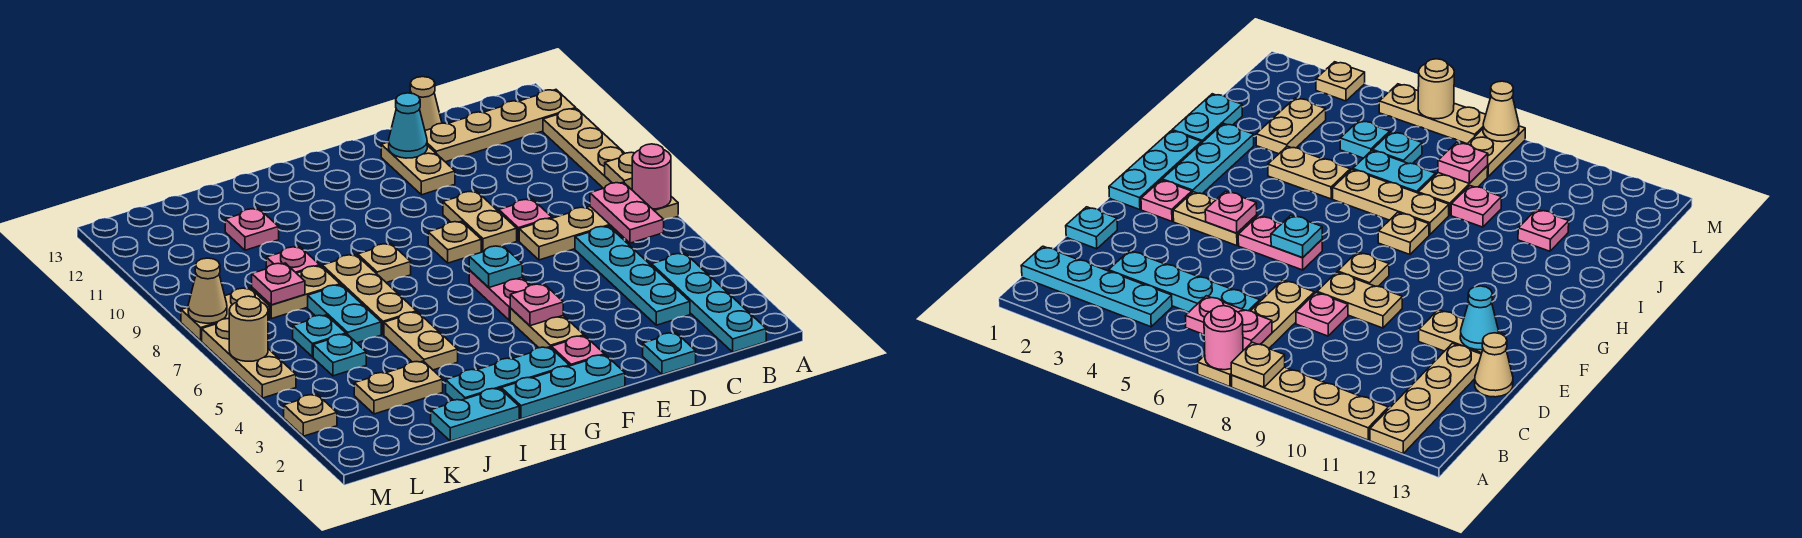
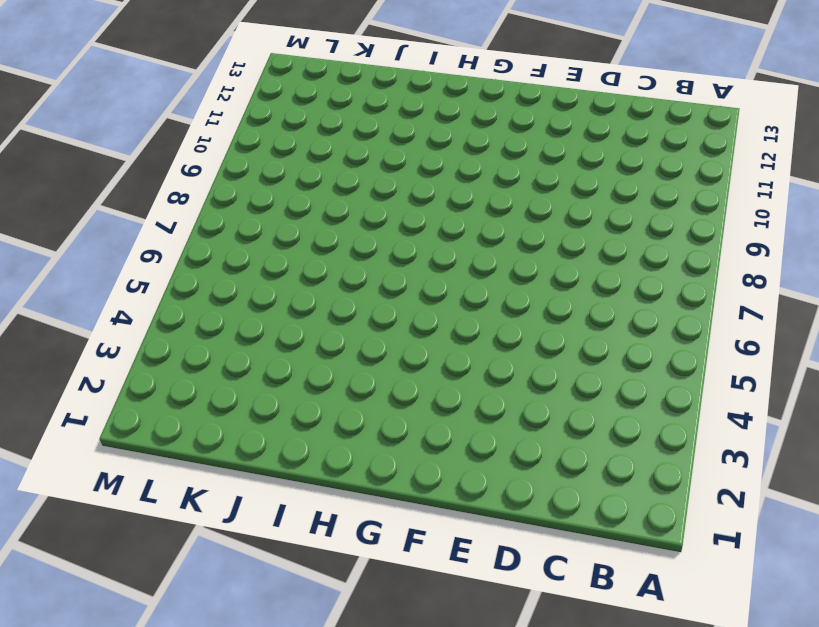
none -> tan plate A7:D7 level 1
none -> tan plate A8:A11 level 1
none -> tan plate A12:D12 level 1
none -> cyan plate B1:B4 level 1

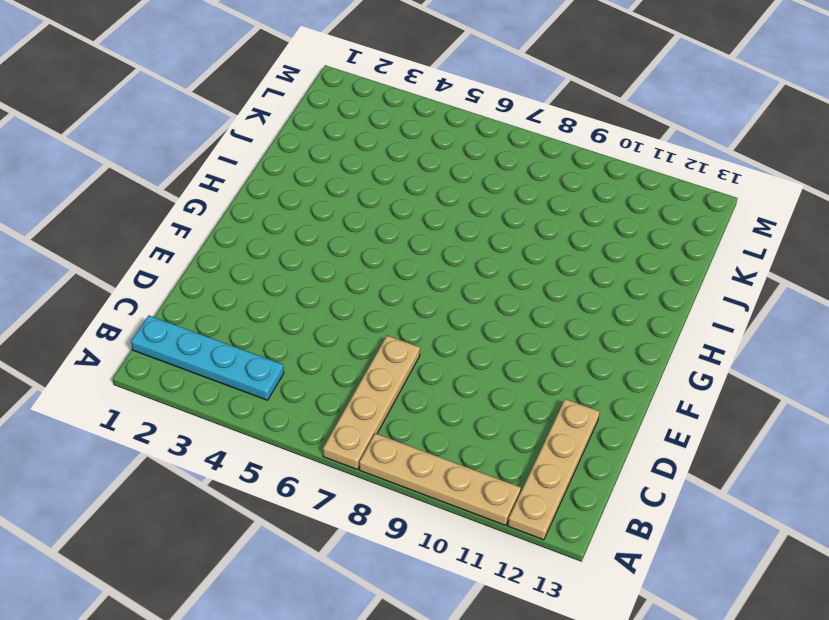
none -> cyan plate C3:C6 level 1
none -> cyan plate D1 level 1
none -> pink plate D8 level 1
none -> tan cone D13 level 1

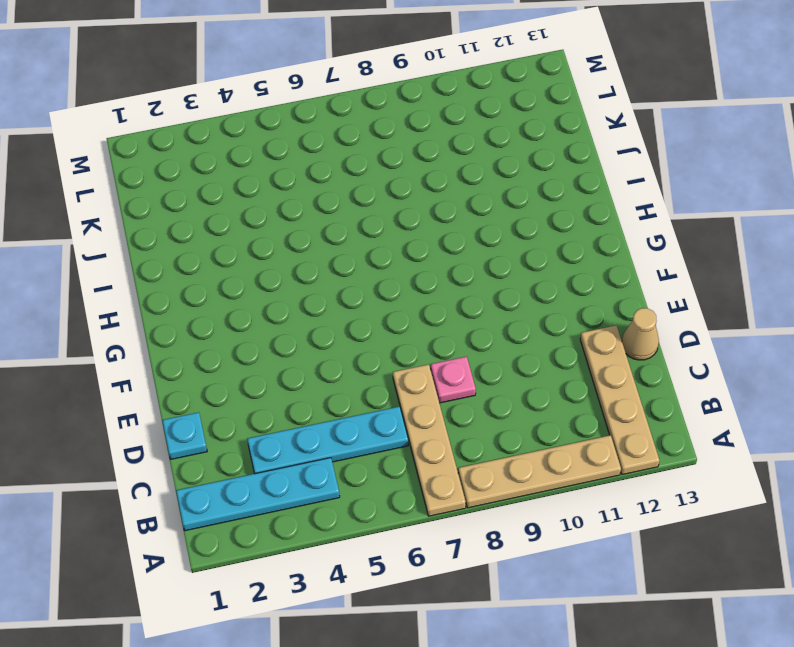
none -> tan plate E8:E9 level 1
none -> tan plate E11:E12 level 1
none -> cyan plate F1:H1 level 1
none -> pink plate F2 level 1

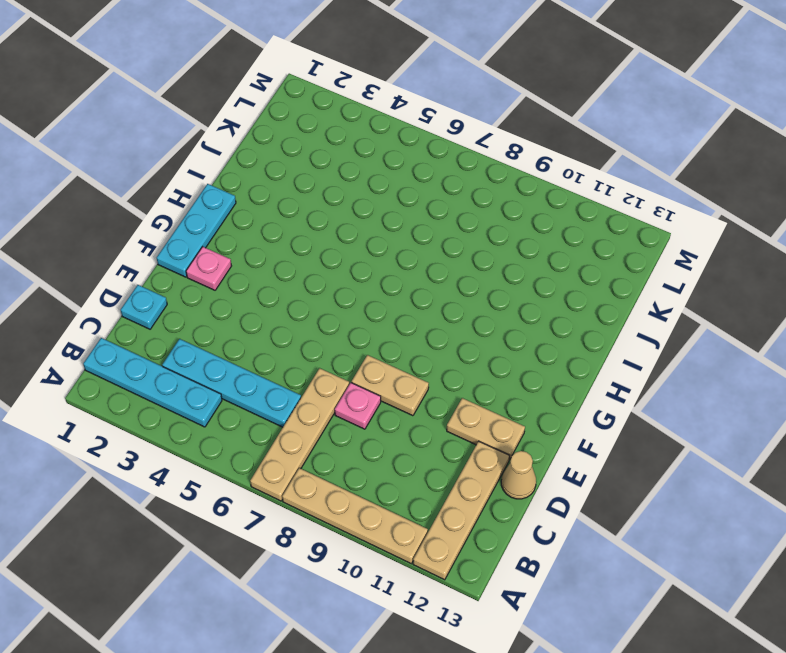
none -> tan plate F3:F4 level 1
none -> pink plate F5:F6 level 1
none -> tan plate F8 level 1
none -> cyan plate G2:I2 level 1

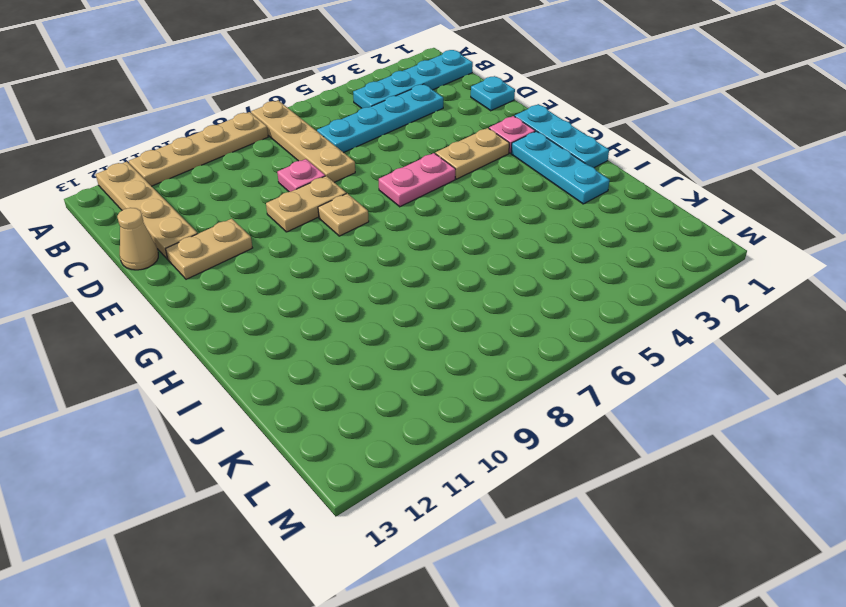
none -> tan plate H8 level 1
none -> cyan plate I1:J1 level 1
none -> tan plate I4:I5 level 1
none -> tan plate I6:I8 level 1

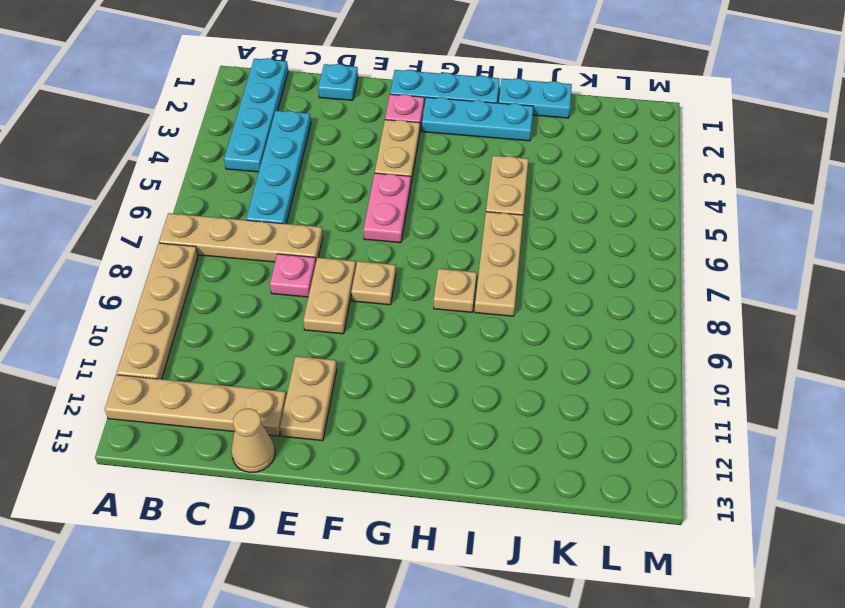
none -> tan plate J3:K3 level 1
none -> cyan plate J6:J7 level 1
none -> tan plate J8:K8 level 1
none -> pink plate J9 level 1

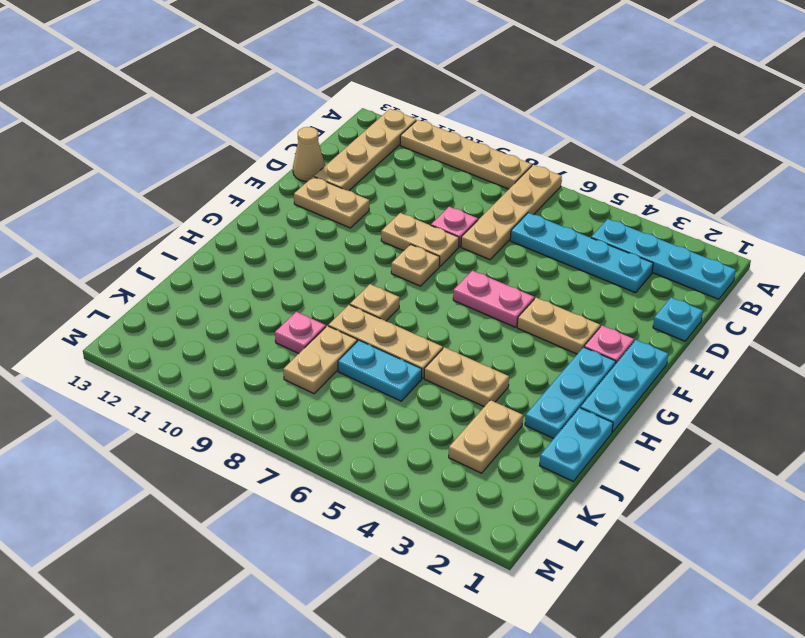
none -> pink plate J11 level 1
none -> cyan plate K5 level 1
none -> cyan plate K6 level 1
none -> tan plate L8:M8 level 1

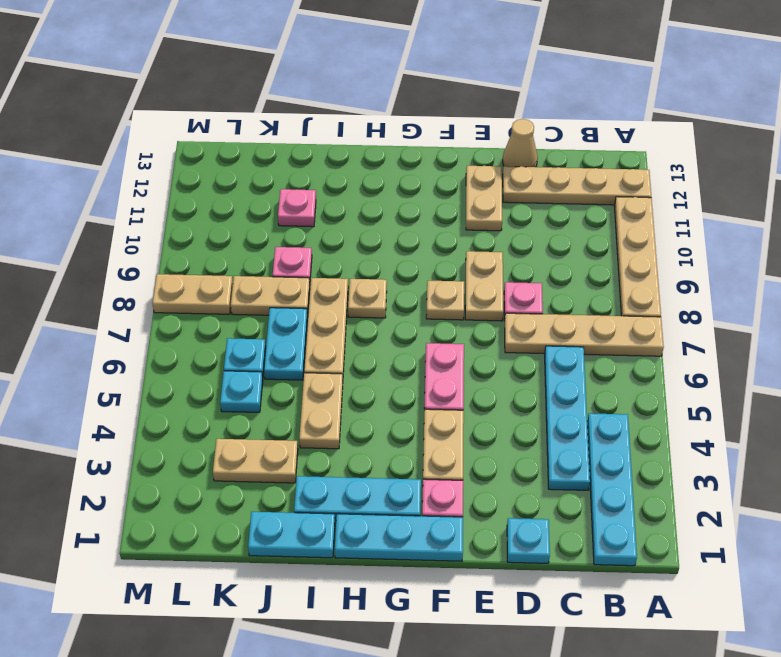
none -> tan plate M3 level 1
none -> tan plate M5:M7 level 1
none -> pink round brick A7 level 2
none -> tan plate A8 level 2

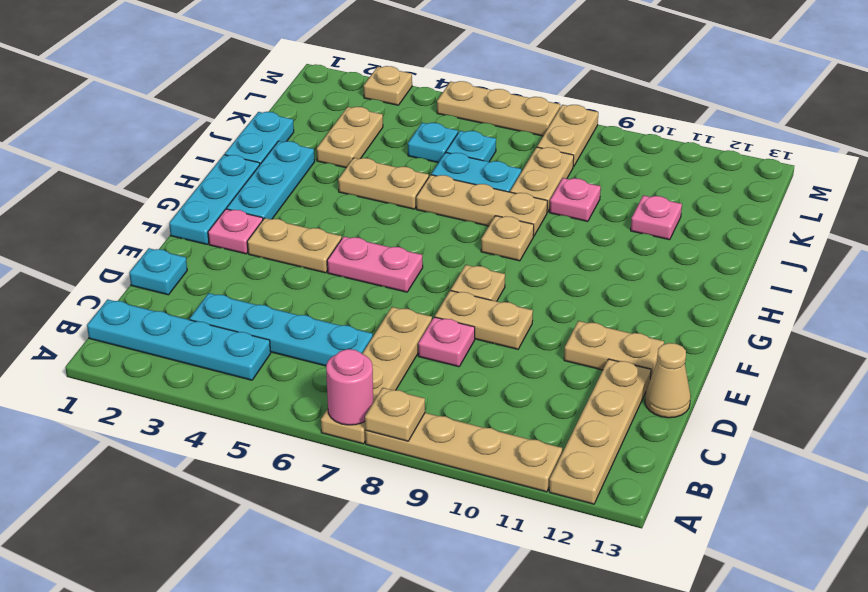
none -> pink plate B6:B7 level 2
none -> cyan cone E12 level 2
none -> pink plate F4 level 2
none -> cyan plate F6 level 2

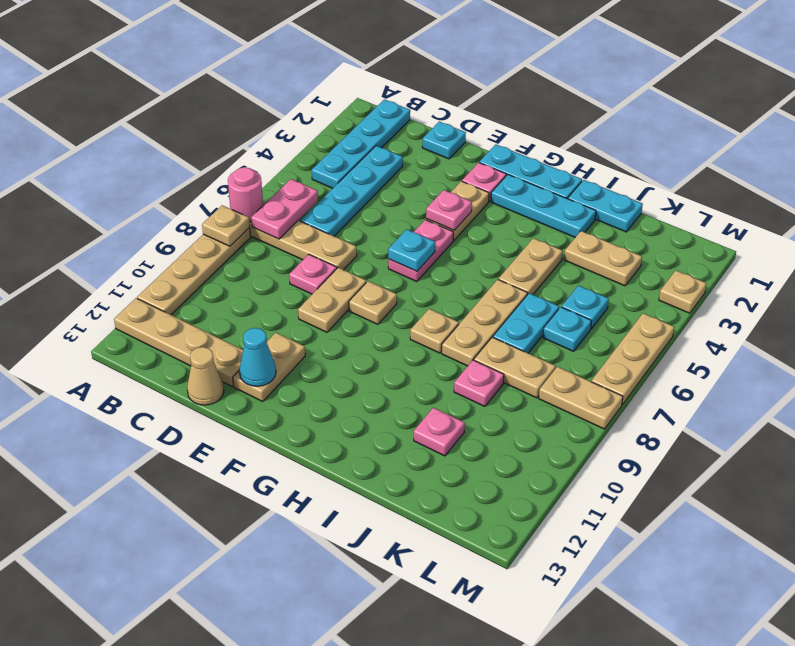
none -> pink plate K8 level 2
none -> tan round brick M6 level 2
none -> tan cone M8 level 2

